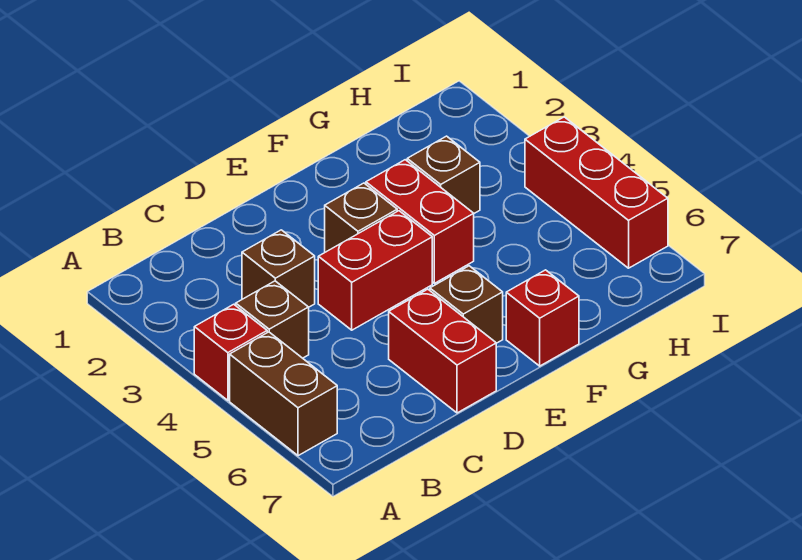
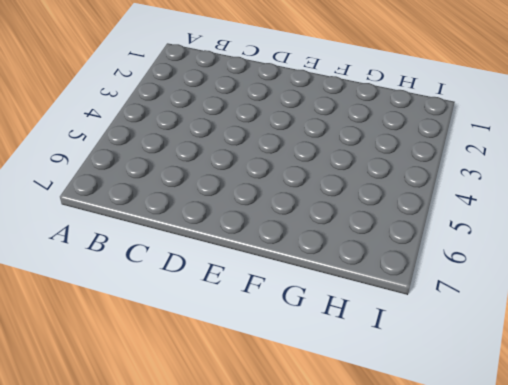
none -> red brick A4 level 1
none -> brown brick A5:A6 level 1
none -> brown brick B4 level 1

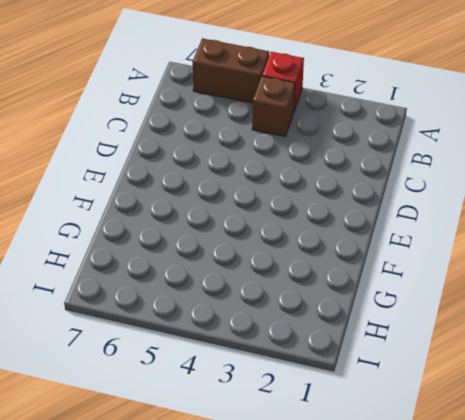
none -> brown brick C3 level 1
none -> red brick D4:E4 level 1
none -> red brick D6:D7 level 1

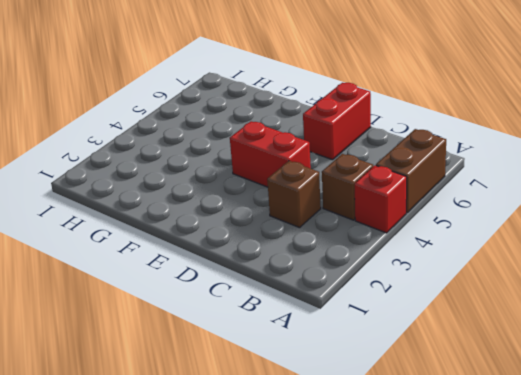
none -> brown brick E3 level 1
none -> brown brick E6 level 1
none -> red brick F3:F4 level 1

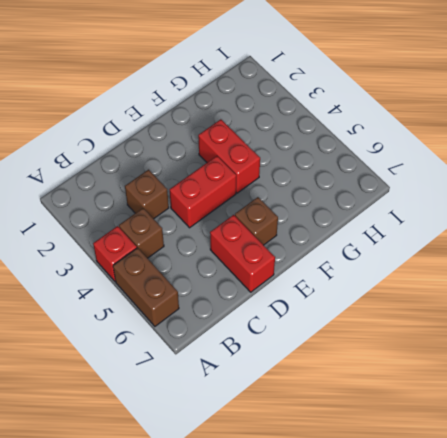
none -> brown brick E3 level 1
none -> red brick F7 level 1
none -> brown brick G3 level 1

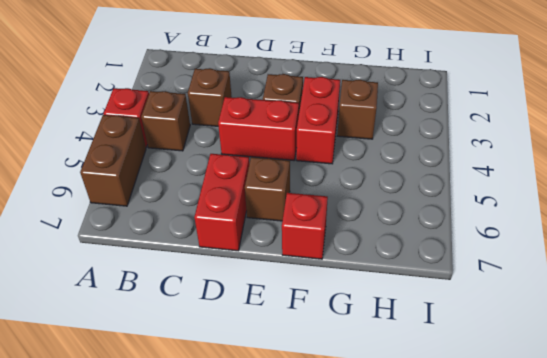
none -> red brick I4:I6 level 1

